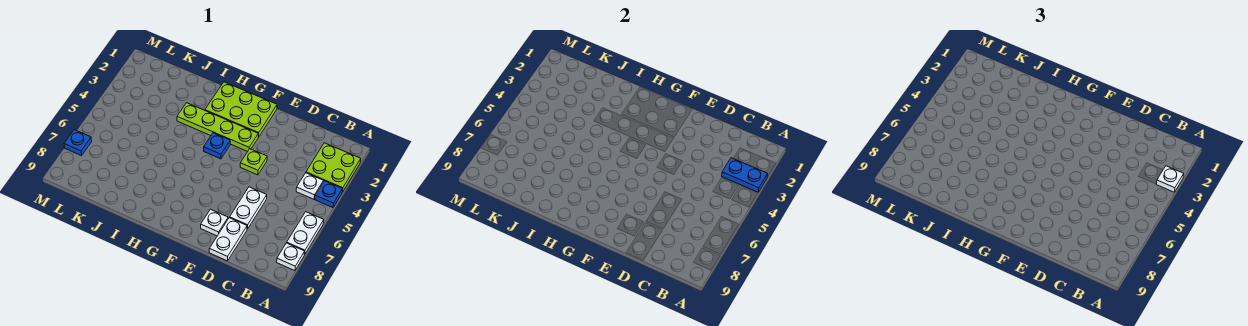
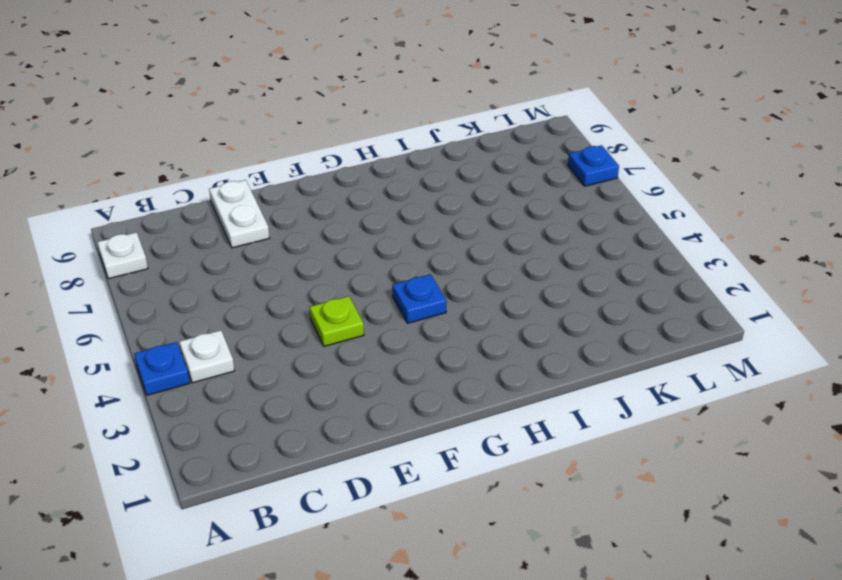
none -> lime plate A2:B3 level 1
none -> white plate A6:A7 level 1
none -> white plate D6:D7 level 1

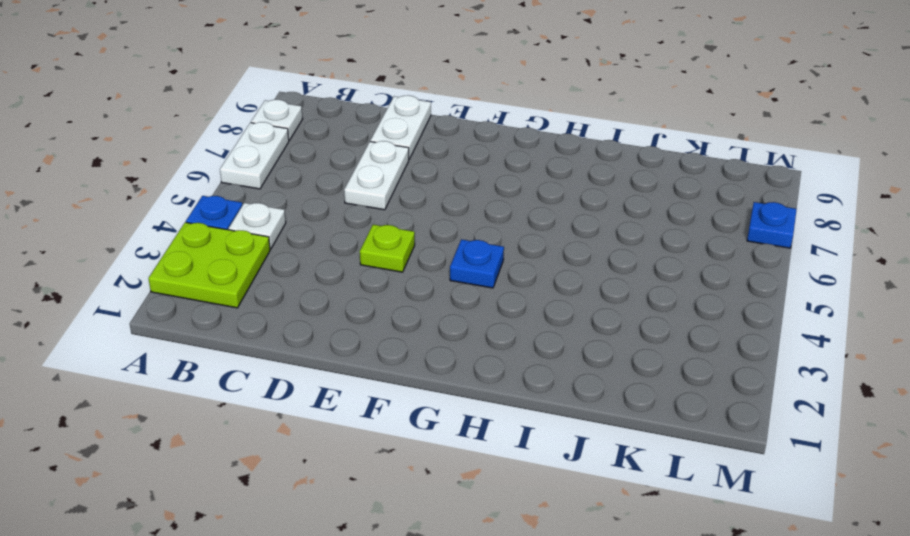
none -> white plate E8 level 1
none -> lime plate F1:H2 level 1
none -> lime plate F3:I3 level 1

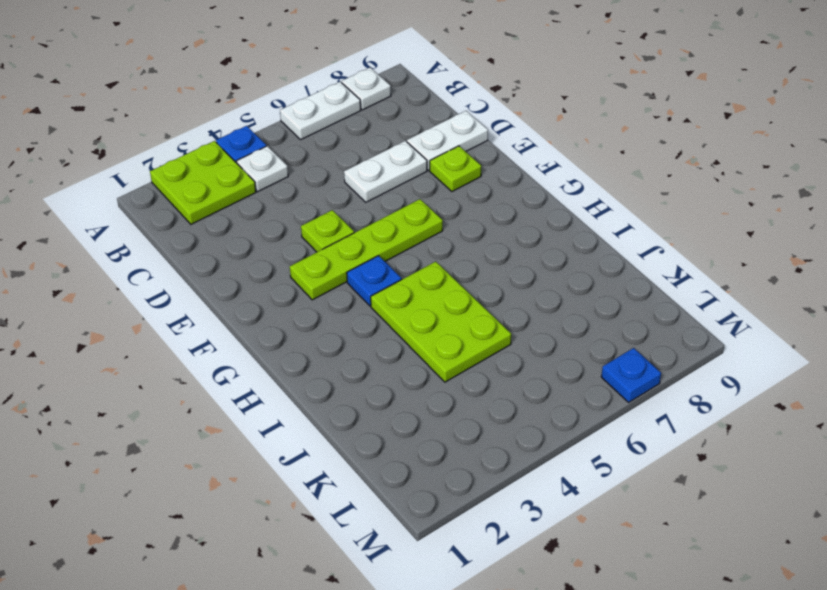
lime plate E8 level 1 -> white plate E8 level 1
lime plate F3:F6 level 1 -> lime plate F3:I3 level 1
lime plate H4:J5 level 1 -> lime plate F1:H2 level 1
none -> blue plate A3:B3 level 2
none -> white plate A3 level 3

